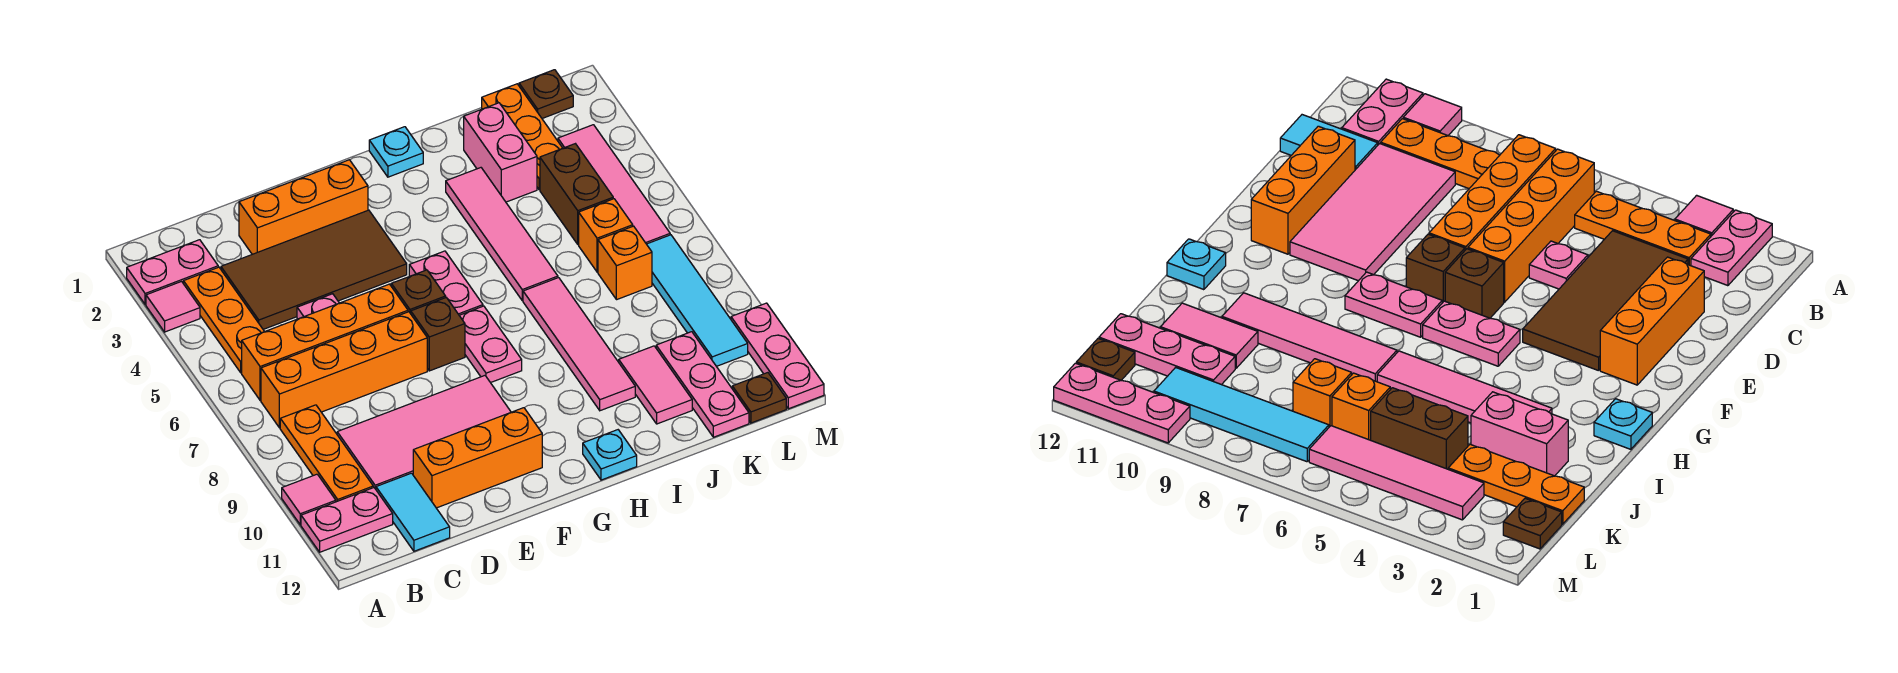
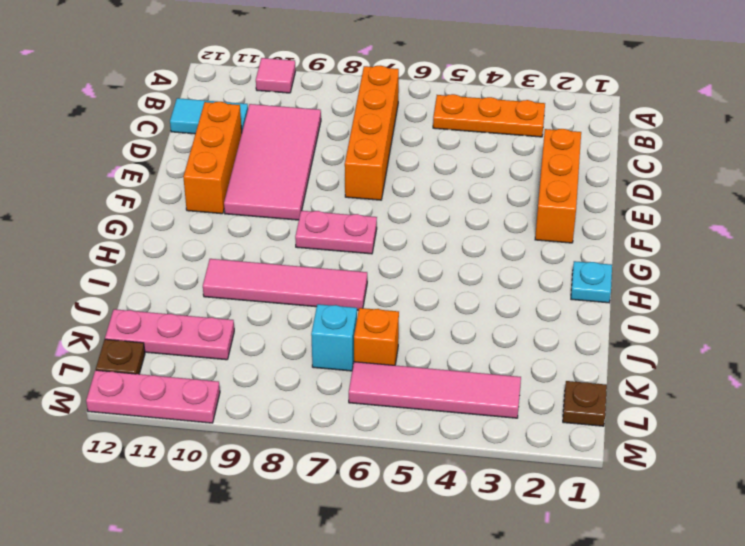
cyan brick K7 level 1 -> orange brick K7 level 1
none -> pink plate A2:B2 level 1
none -> pink tile A3 level 1
none -> pink plate A11:B11 level 1
none -> orange brick B6:E6 level 1

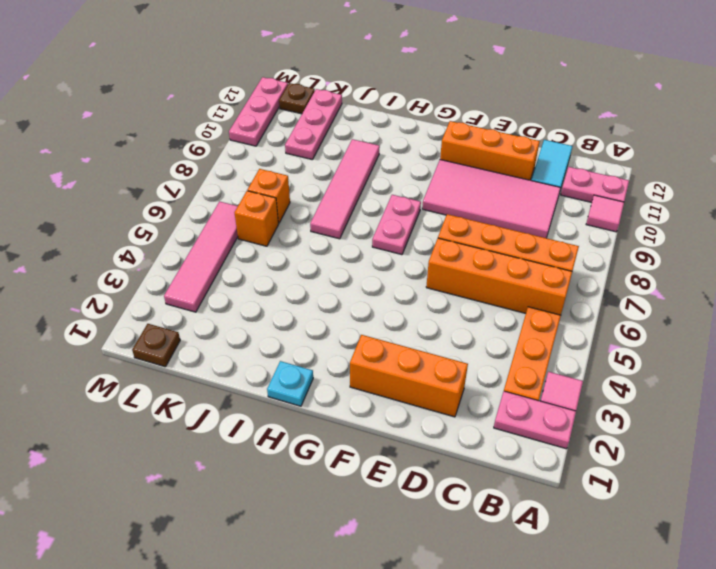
none -> orange plate B8:B10 level 1
none -> brown tile C3:F4 level 1
none -> pink plate D5 level 1
none -> brown brick F6 level 1

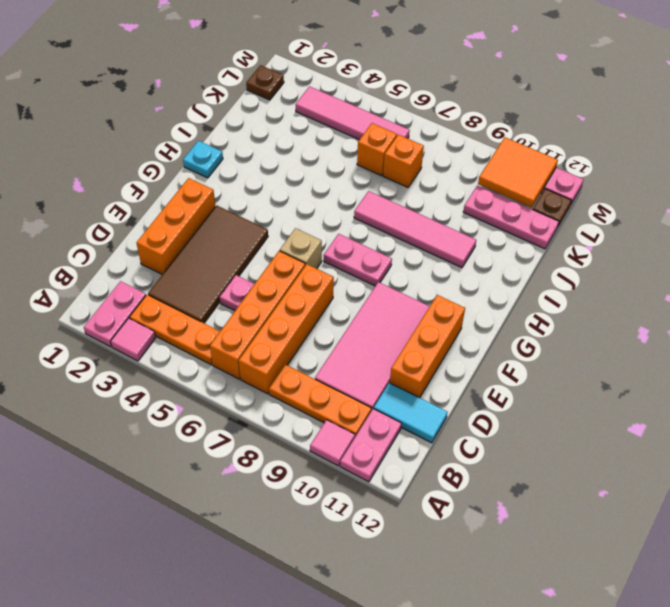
tan brick F6 level 1 -> brown brick F6 level 1
orange tile L10:M11 level 2 -> none
none -> brown brick F7 level 1
none -> pink plate G5:G6 level 1
none -> cyan plate H12 level 1
none -> pink tile I3:I6 level 1

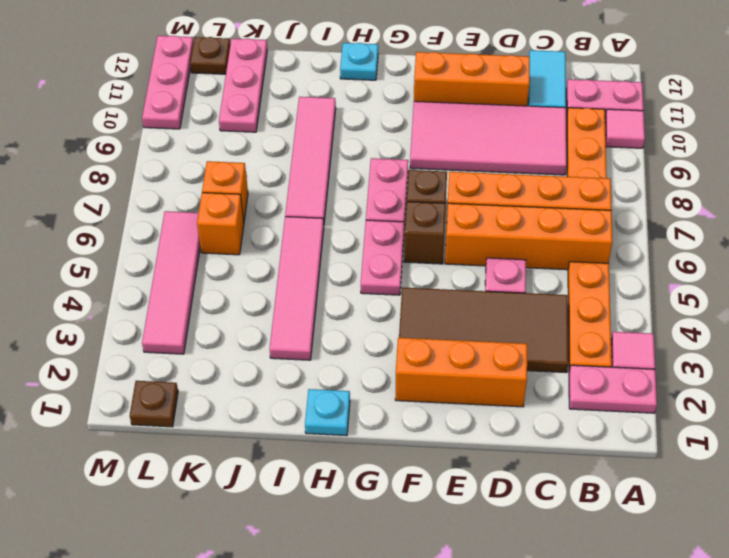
none -> pink brick J2:J3 level 1
none -> pink tile J10:J11 level 1
none -> orange plate K1:K3 level 1
none -> brown brick K4:K5 level 1

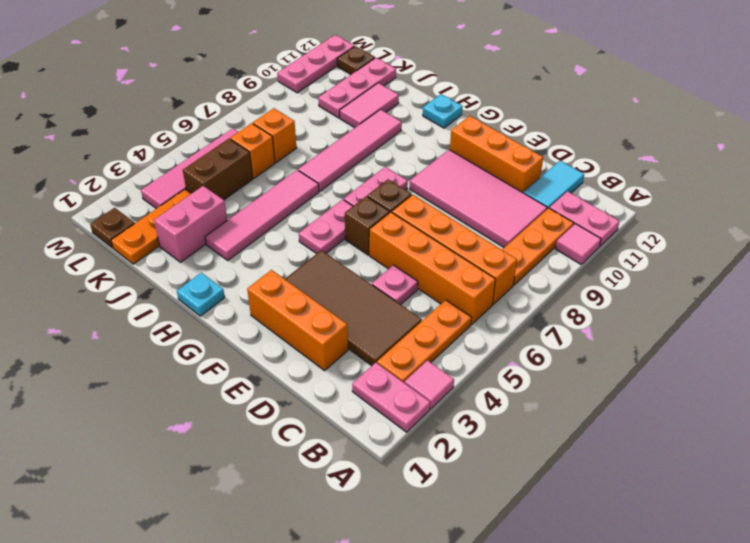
none -> cyan tile L7:L10 level 1

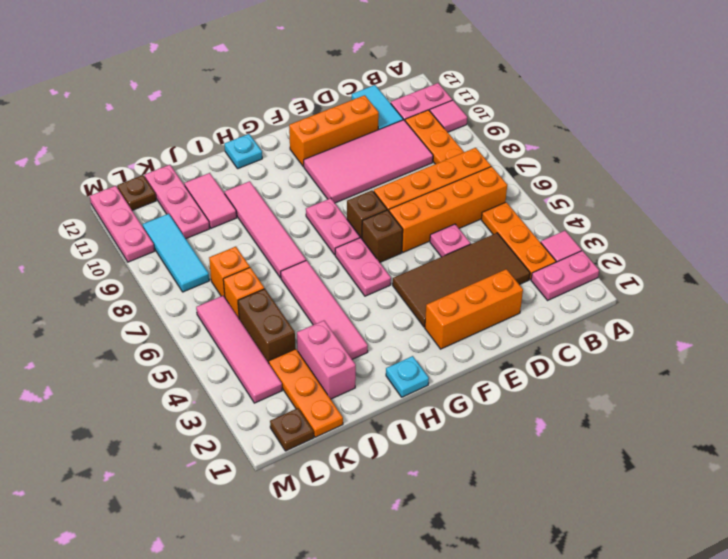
cyan tile L8:L10 level 1 -> cyan tile L7:L10 level 1

